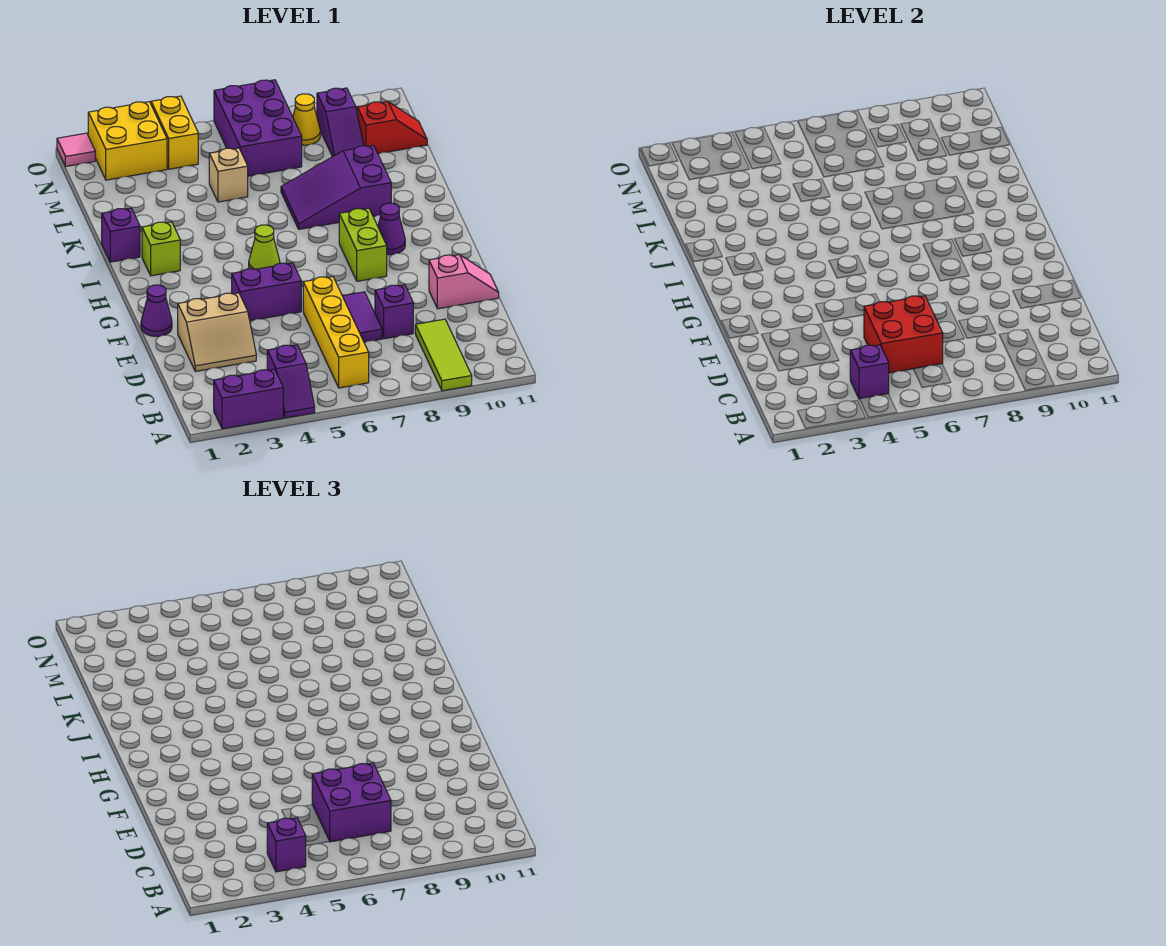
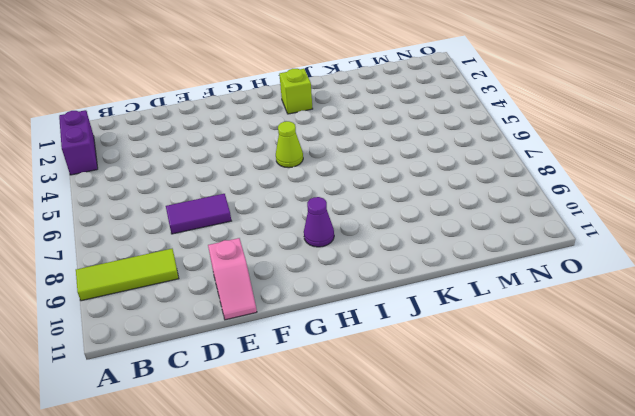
none -> purple slope A4:B4 level 1 top B
none -> yellow brick B6:E6 level 1
none -> tan slope D2:E3 level 1 top E

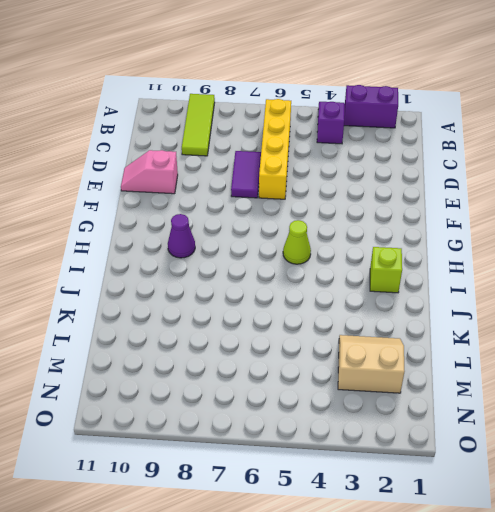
tan slope L2:M3 level 1 top M -> tan slope D2:E3 level 1 top E
none -> purple brick D8 level 1
none -> purple cone F1 level 1
none -> purple brick F4:F5 level 1

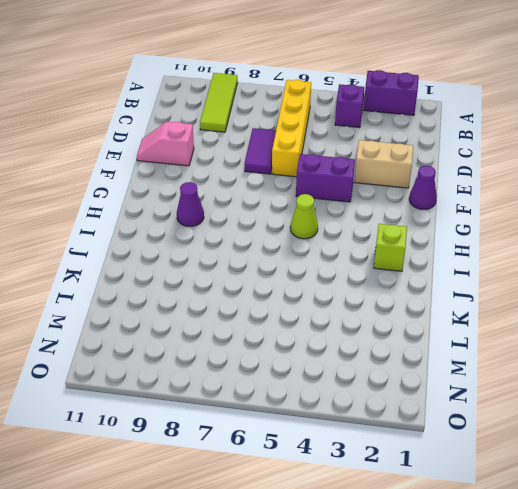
none -> purple brick D8 level 1
none -> lime brick G8:H8 level 1
none -> purple brick J1 level 1

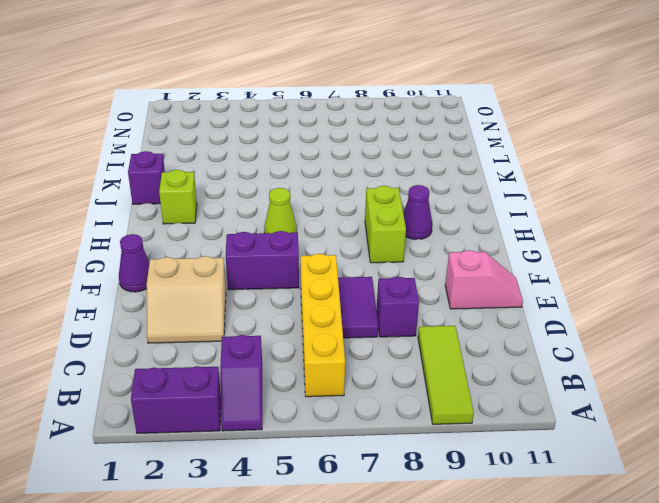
none -> purple slope J7:K9 level 1 top 9
none -> tan brick L5 level 1
none -> purple brick M6:O7 level 1

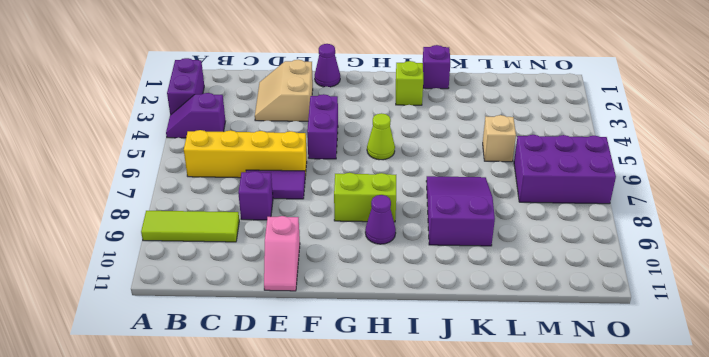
none -> purple slope M9:N9 level 1 top N
none -> red slope M10:M11 level 1 top 10
none -> yellow brick N2:O3 level 1

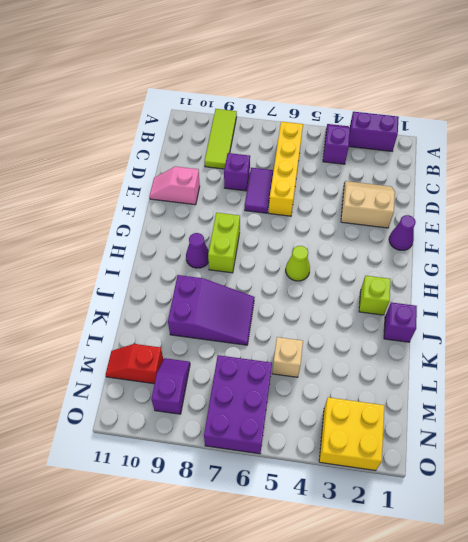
none -> purple brick F4:F5 level 1
none -> yellow brick N4:O4 level 1
none -> yellow cone N8 level 1

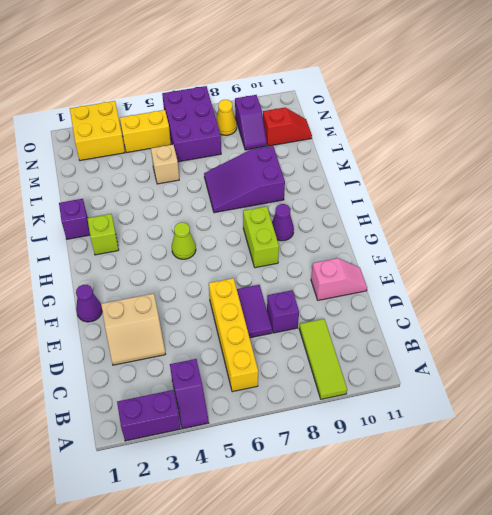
yellow brick N4:N5 level 1 -> yellow brick N4:O4 level 1
none -> purple brick F4:F5 level 1
none -> pink tile O1 level 1
none -> purple brick B4 level 2

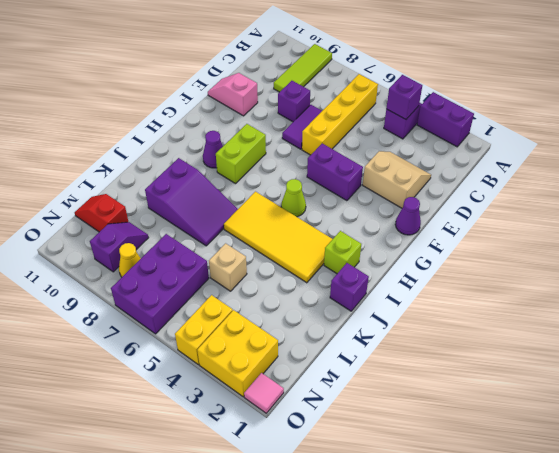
yellow tile I3:J6 level 1 -> none
none -> red brick C5:D6 level 2
none -> purple brick B4 level 3
none -> purple brick C6:D7 level 3

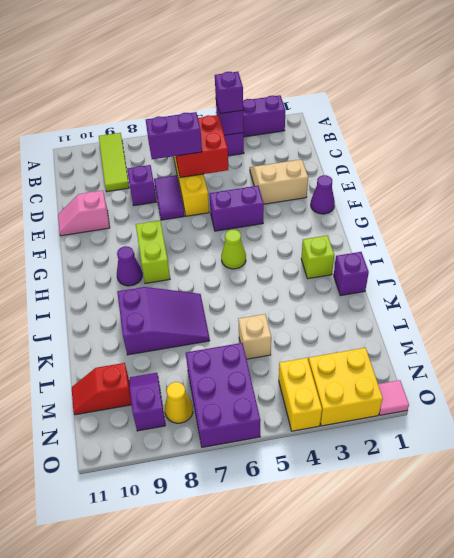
purple brick D6:D7 level 3 -> purple brick C6:D7 level 3

